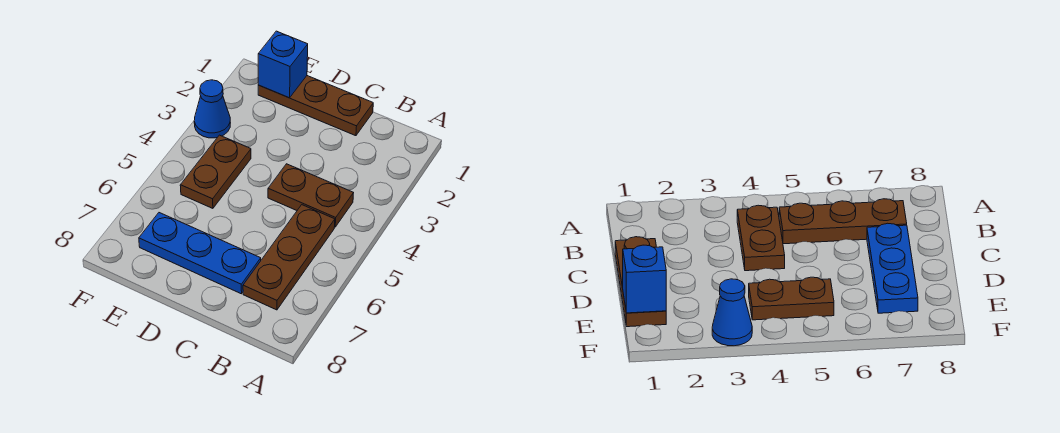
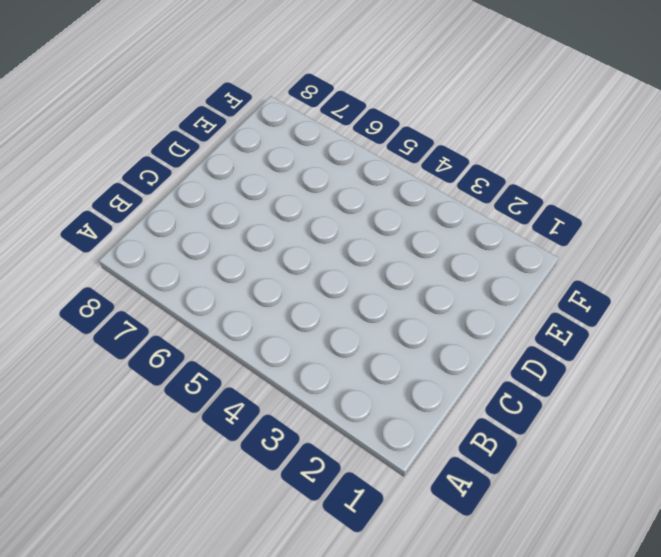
none -> brown plate B4:C4 level 1
none -> brown plate B5:B7 level 1

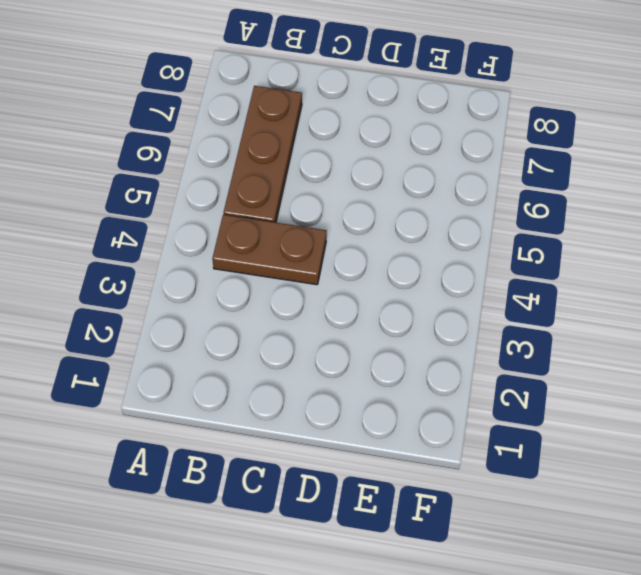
none -> brown plate C1:E1 level 1
none -> blue plate C7:E7 level 1

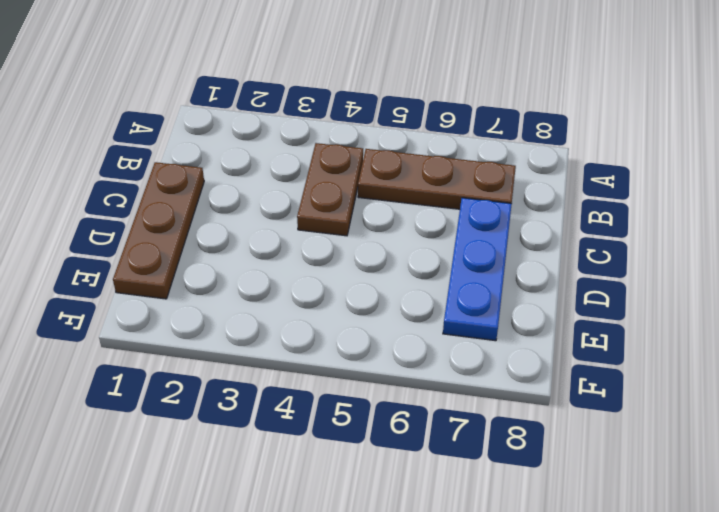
none -> brown plate E4:E5 level 1
none -> blue cone F3 level 1

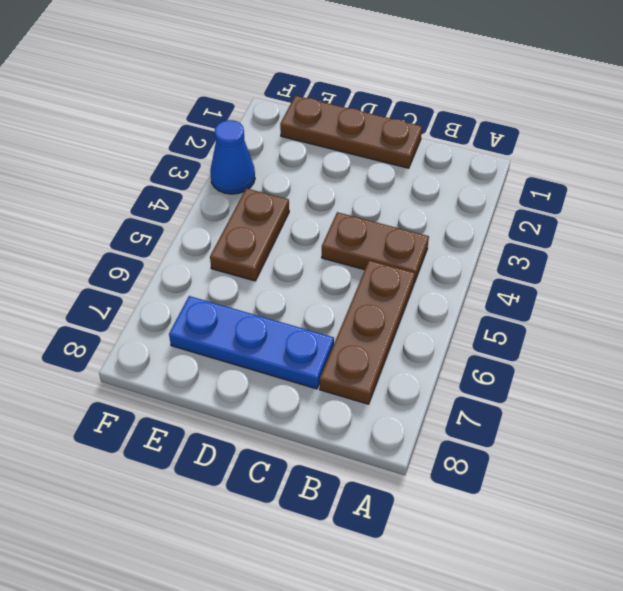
none -> blue brick E1 level 2

